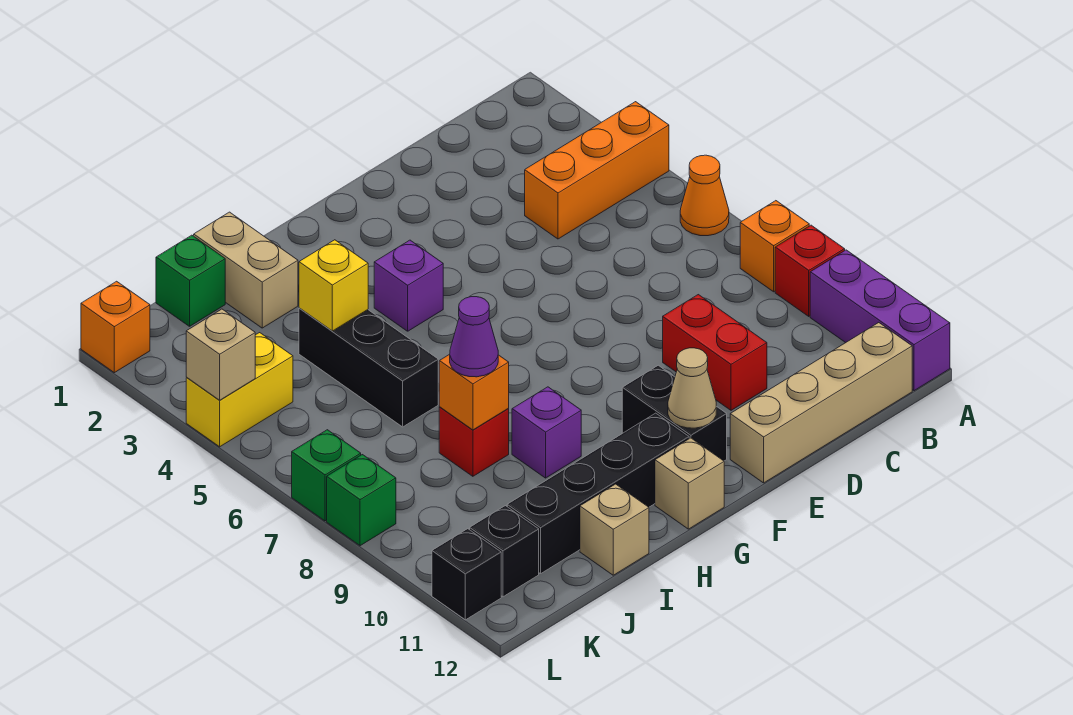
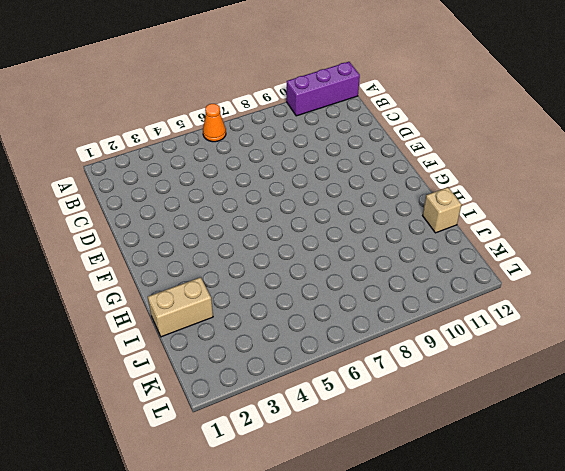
none -> orange brick A4:C4 level 1
none -> orange brick A8 level 1
none -> red brick A9 level 1

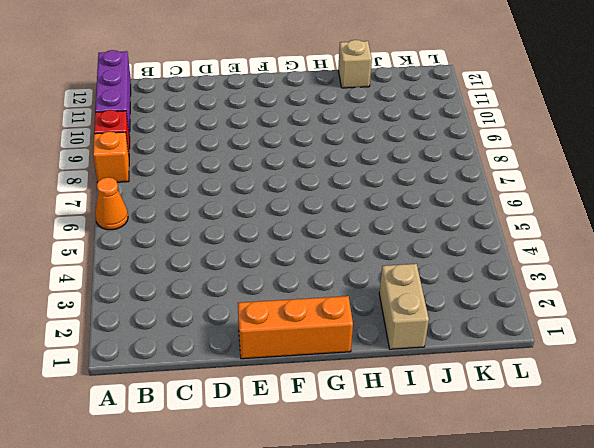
orange brick E1:G1 level 1 -> orange brick A4:C4 level 1
none -> tan brick B12:E12 level 1
none -> red brick D9:D10 level 1
none -> black brick F10:F11 level 1

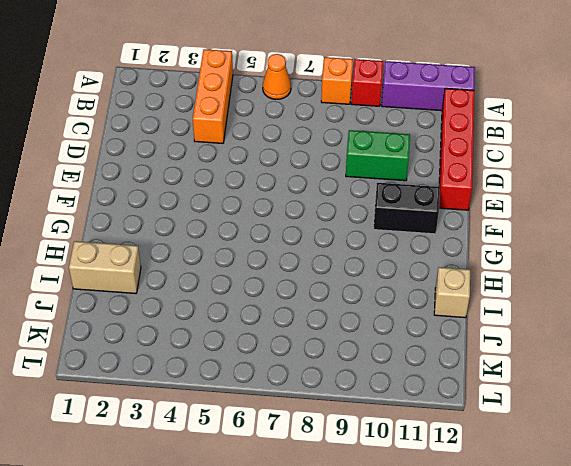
red brick B12:E12 level 1 -> tan brick B12:E12 level 1
green brick D9:D10 level 1 -> red brick D9:D10 level 1
none -> purple brick G4 level 1
none -> black brick G11:J11 level 1
none -> tan brick G12 level 1

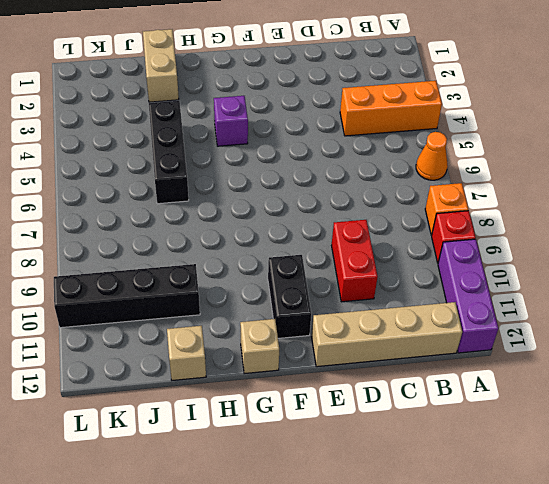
black brick I10:L10 level 1 -> black brick G11:J11 level 1
none -> purple brick H9 level 1
none -> red brick I8 level 1
none -> green brick J1 level 1

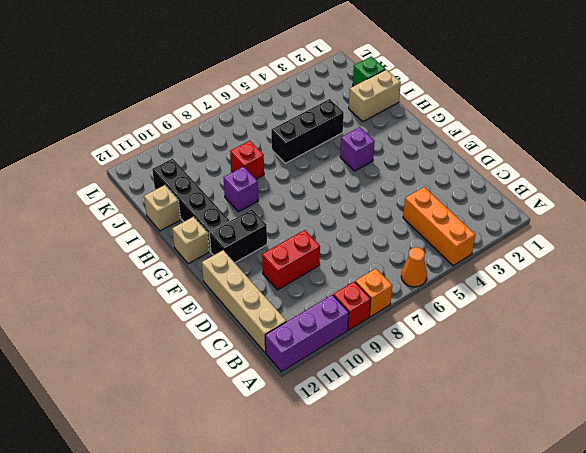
none -> yellow brick K4:L4 level 1
none -> black brick K11 level 1
none -> orange brick L1 level 1

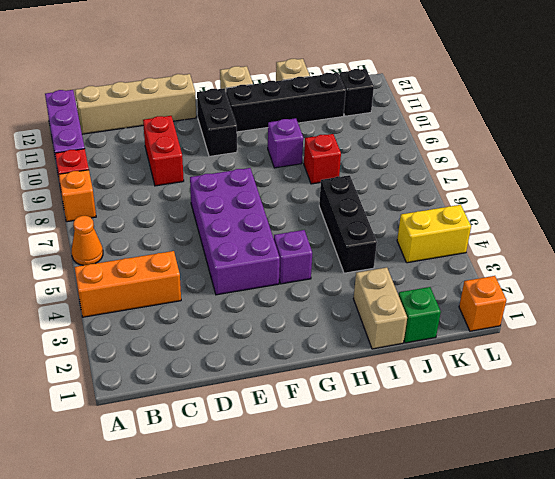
purple brick E4:F7 level 1 -> none
none -> green brick L7 level 1
none -> green brick L8 level 1
none -> black brick L11 level 1

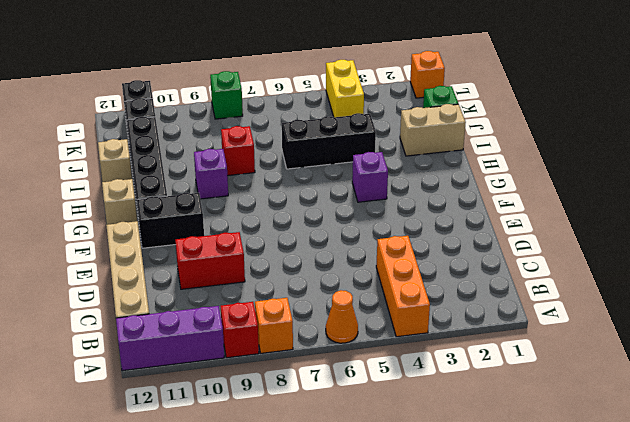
none -> green brick L7 level 1
none -> tan cone F11 level 2
none -> yellow brick I4 level 2

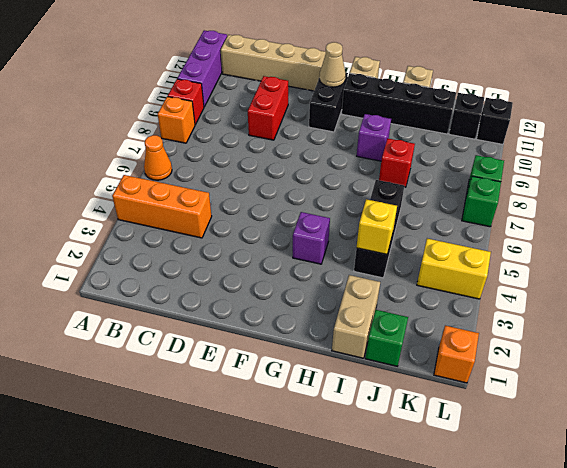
none -> orange brick I8 level 2
none -> tan brick L4 level 2
none -> purple cone I8 level 3

